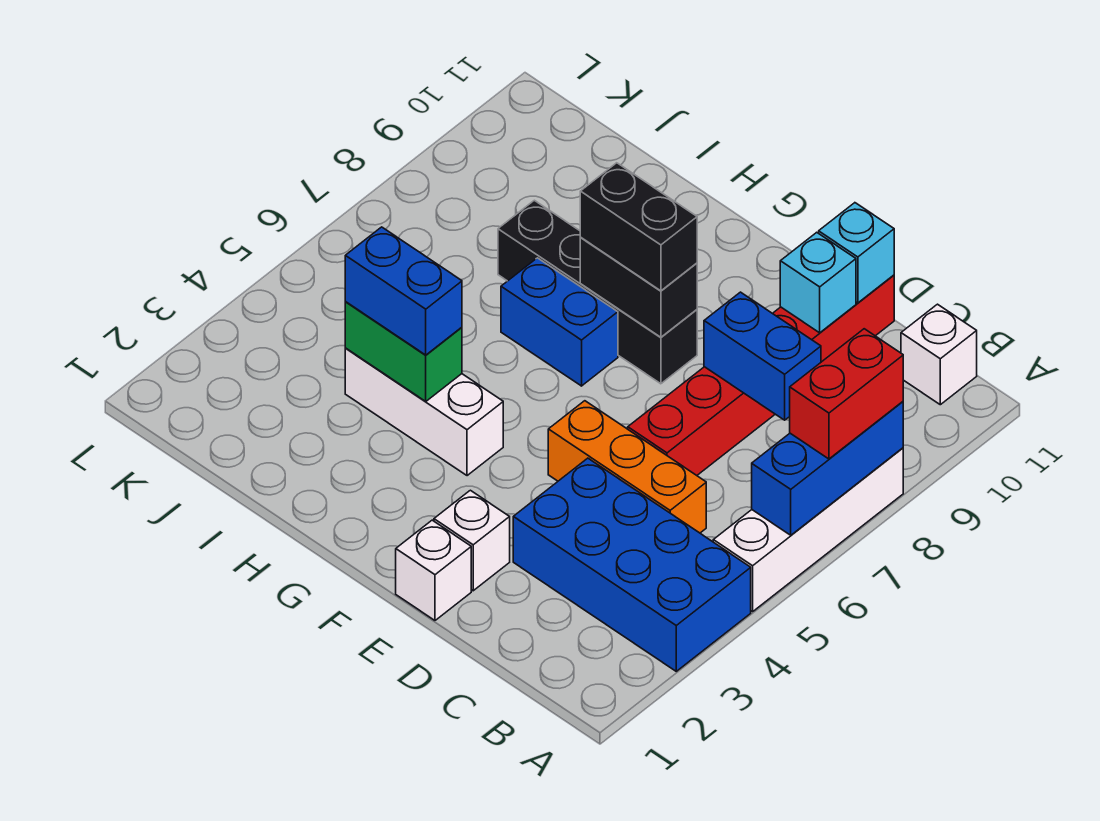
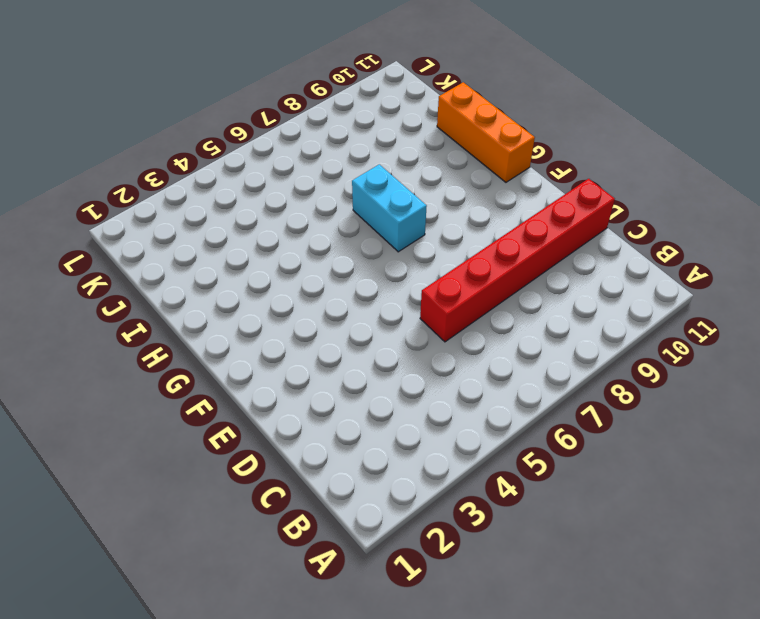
cyan brick G7:H7 level 1 -> blue brick G7:H7 level 1
orange brick G11:I11 level 1 -> orange brick C5:E5 level 1
none -> blue brick A3:D4 level 1
none -> white brick A5:A8 level 1
none -> white brick B11 level 1

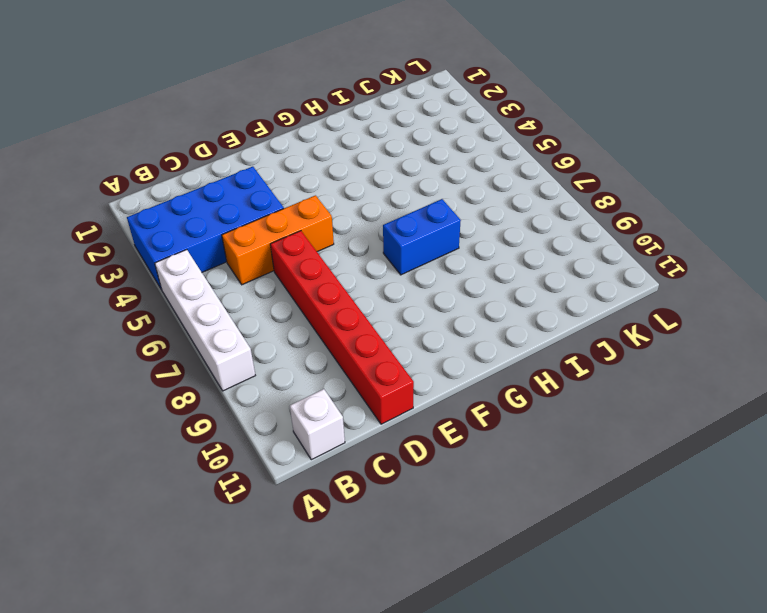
none -> white brick E1 level 1
none -> white brick E2 level 1
none -> black brick F8:I8 level 1

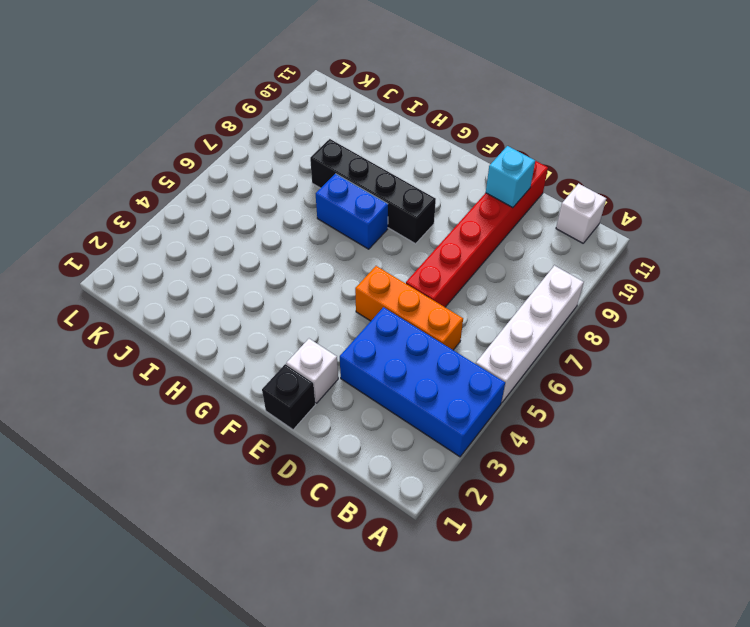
black brick E1 level 1 -> white brick E1 level 1
none -> white brick G4:I4 level 1
none -> blue brick A6:A8 level 2
none -> blue brick C8:D8 level 2

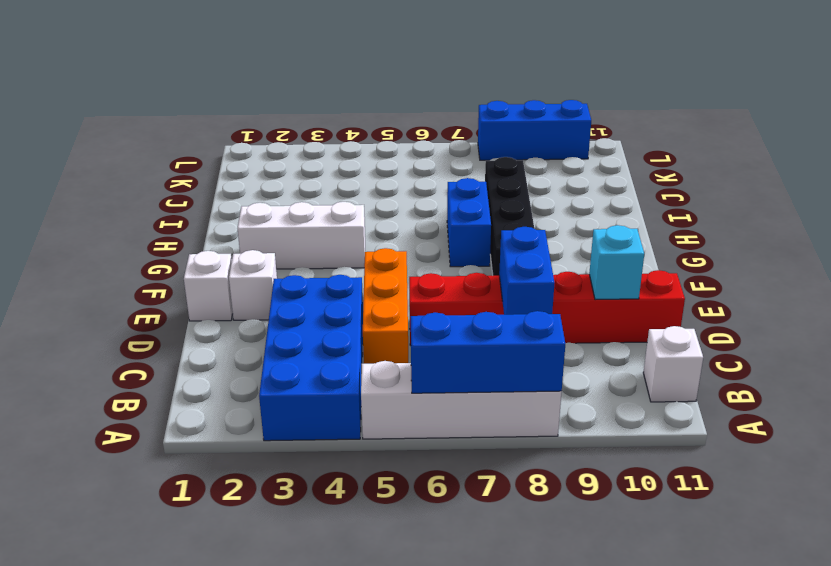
white brick G2:G4 level 1 -> white brick G4:I4 level 1
blue brick L8:L10 level 1 -> none
none -> cyan brick D11 level 2
none -> black brick F8:G8 level 2
none -> green brick H4:I4 level 2

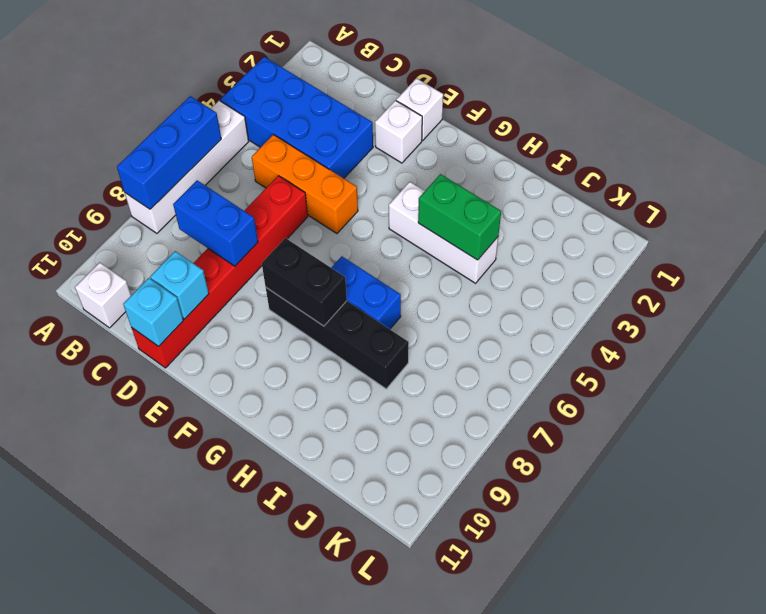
none -> red brick A7:A8 level 3
none -> black brick F8:G8 level 3
none -> blue brick H4:I4 level 3

